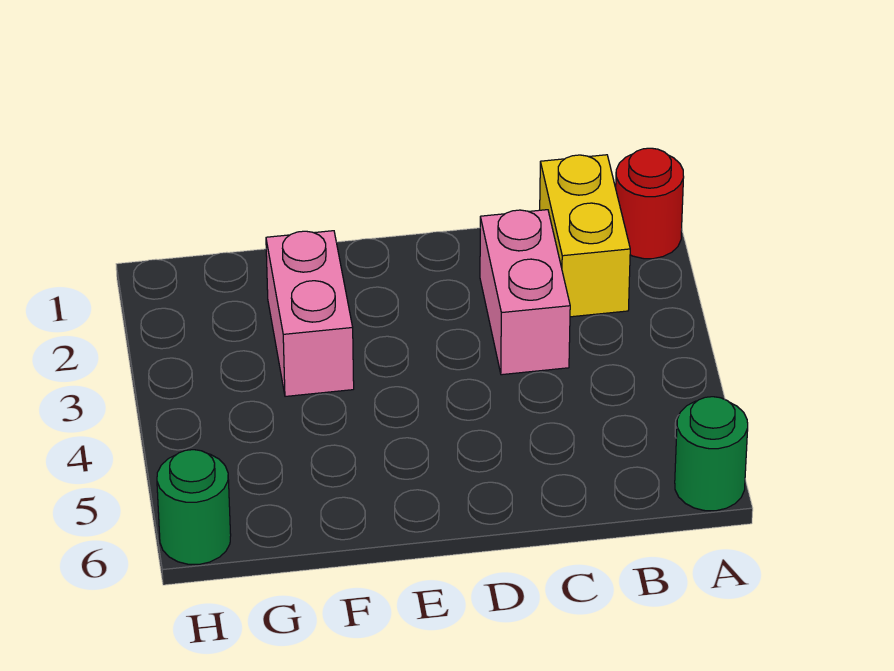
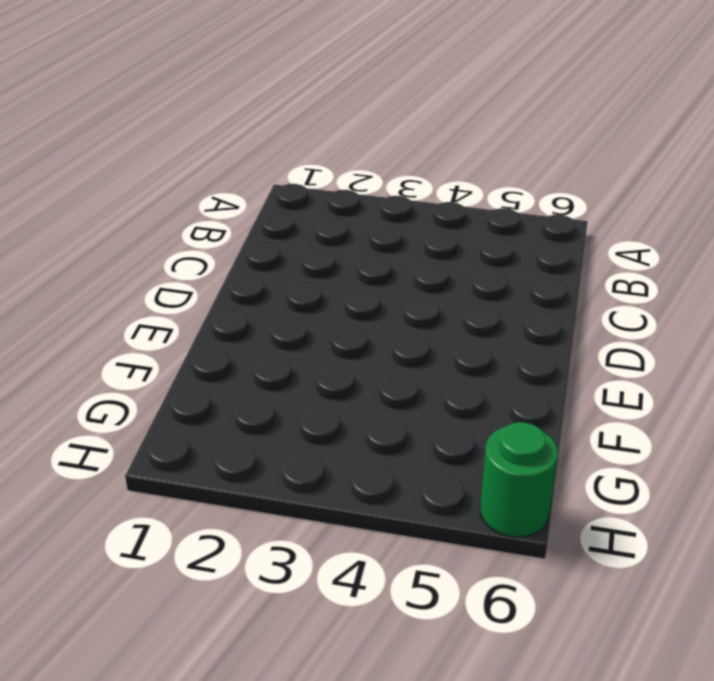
none -> red round brick A1 level 1
none -> green round brick A6 level 1

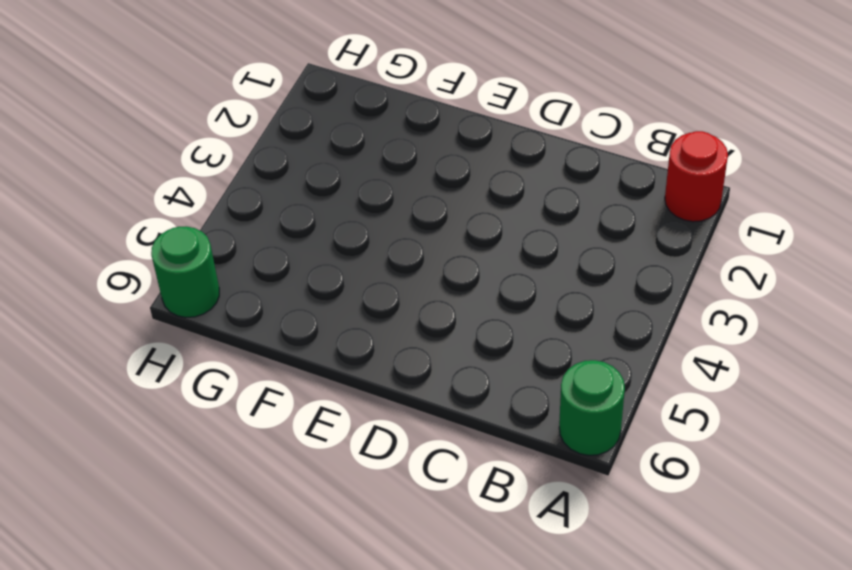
none -> yellow brick B1:B2 level 1
none -> pink brick C2:C3 level 1

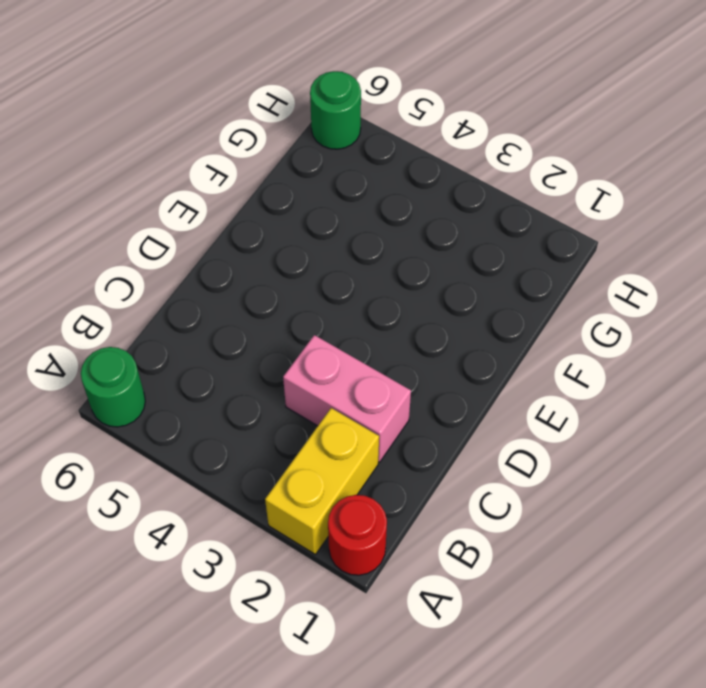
yellow brick A2:B2 level 1 -> yellow brick B1:B2 level 1
none -> pink brick F2:F3 level 1

